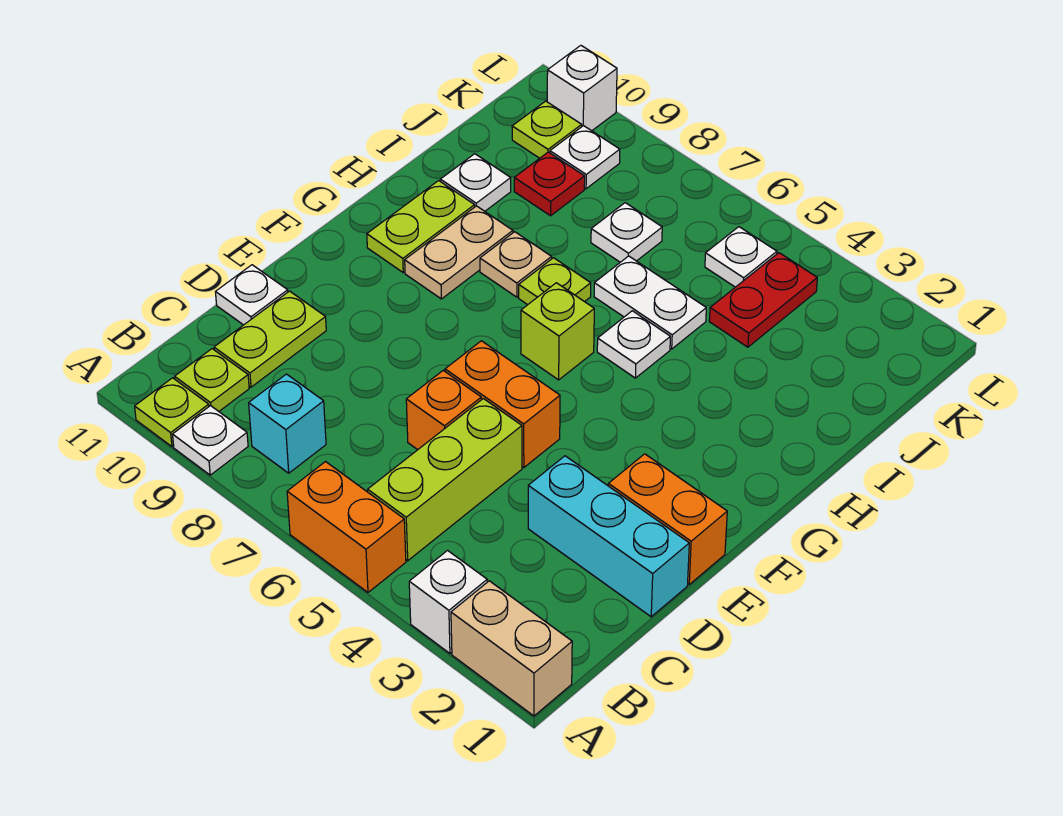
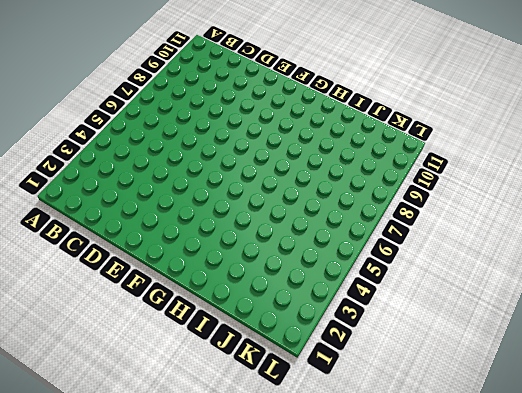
none -> tan brick A1:A2 level 1
none -> white brick A3 level 1
none -> orange brick A5:A6 level 1

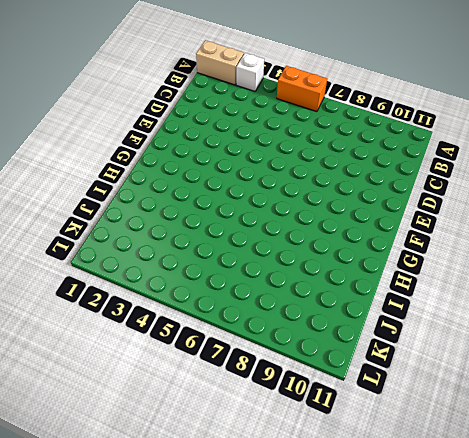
none -> white plate A9 level 1
none -> lime plate A10 level 1
none -> lime brick B5:D5 level 1

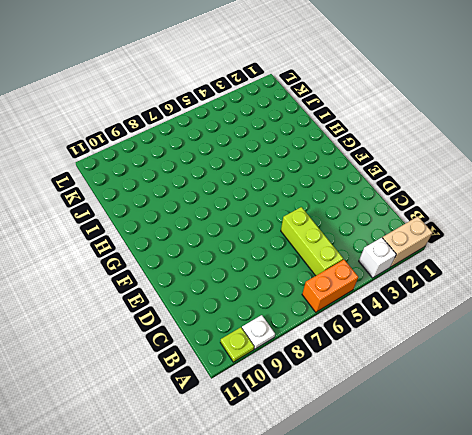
none -> cyan brick B8 level 1
none -> lime plate B10 level 1
none -> lime plate C10:D10 level 1

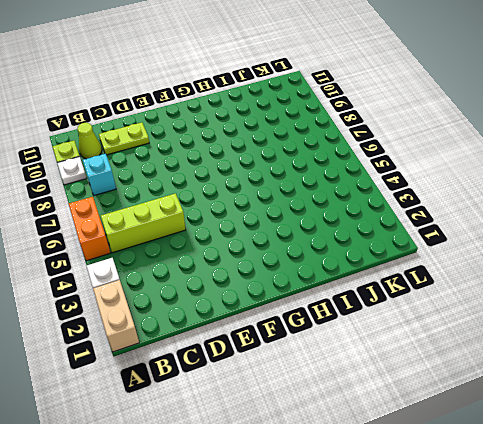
lime cone B10 level 1 -> lime plate B10 level 1
none -> cyan brick D1:D3 level 1
none -> orange brick D6 level 1
none -> white plate D11 level 1

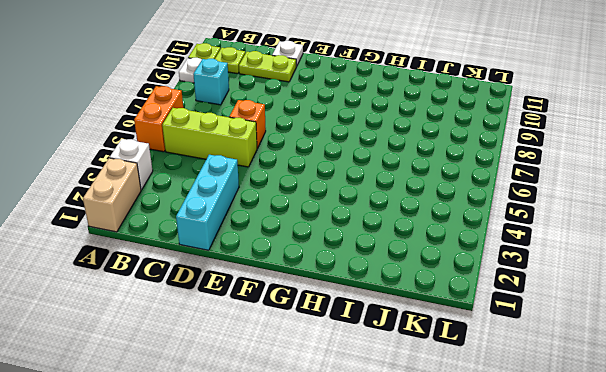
none -> orange brick E1:E2 level 1
none -> orange brick E5:E6 level 1
none -> lime brick G6 level 1

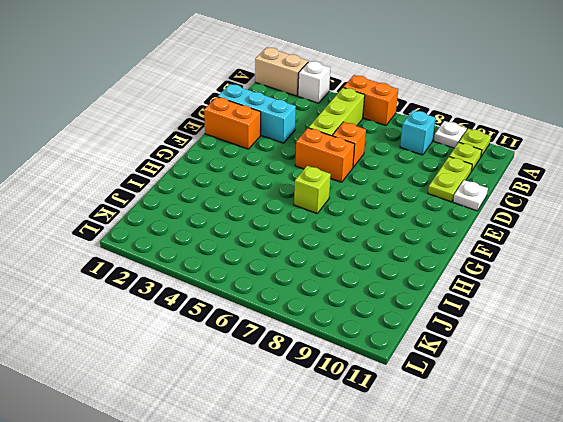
none -> tan plate G9:H9 level 1
none -> lime plate G10:H10 level 1
none -> white plate H5 level 1

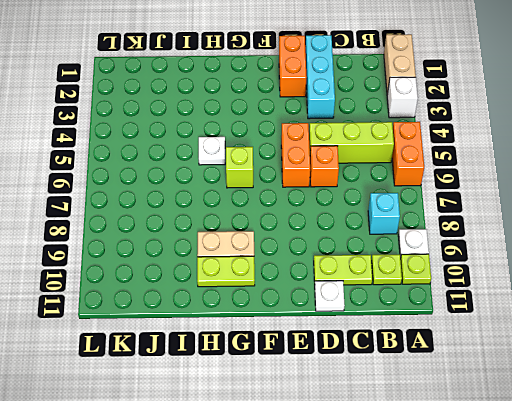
none -> lime plate H7 level 1
none -> tan plate H8 level 1
none -> white plate I5:I6 level 1

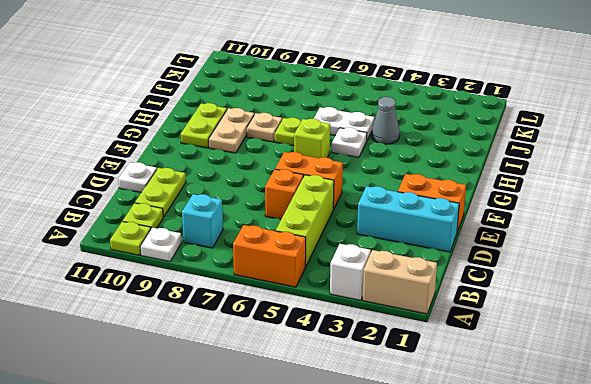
grey cone I4 level 1 -> none
none -> white plate I10 level 1
none -> red plate J4:K4 level 1
none -> white plate J7 level 1

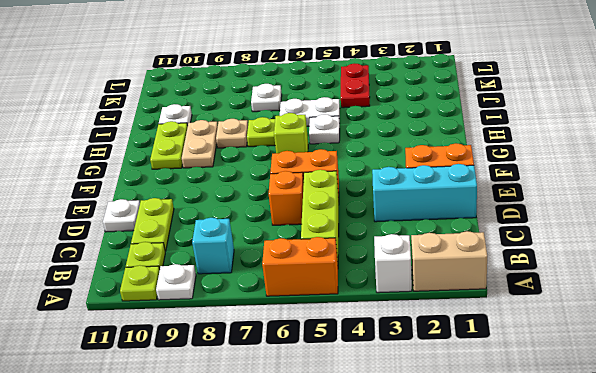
none -> red plate J9 level 1
none -> white plate K5 level 1
none -> white plate K9 level 1

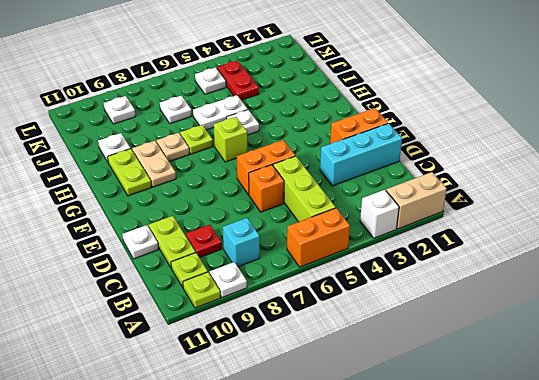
red plate C9 level 1 -> red plate J9 level 1
none -> lime plate K10 level 1
none -> white brick L10 level 1

